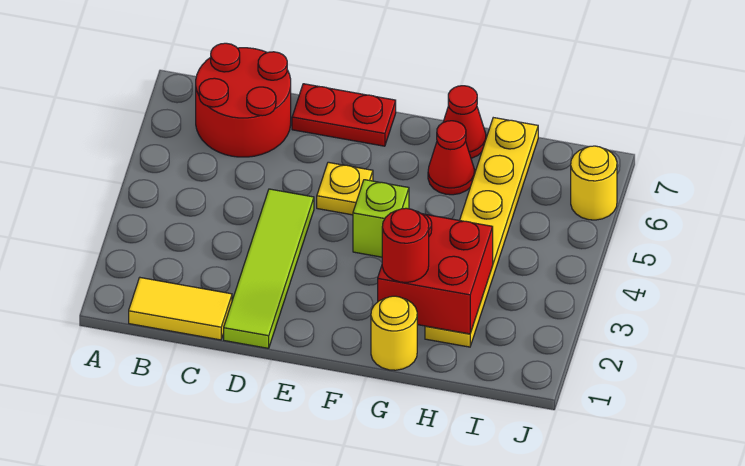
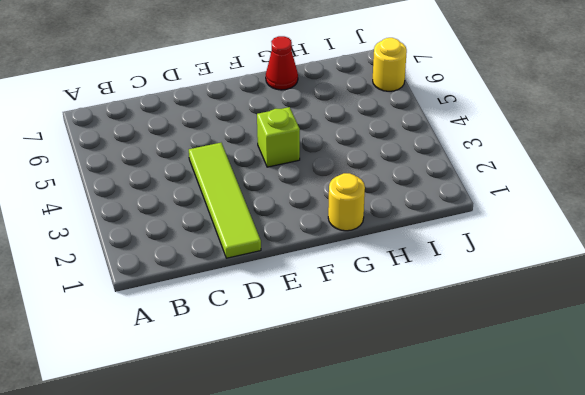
none -> yellow tile B1:C1 level 1
none -> red round brick B6:C7 level 1
none -> red plate D7:E7 level 1

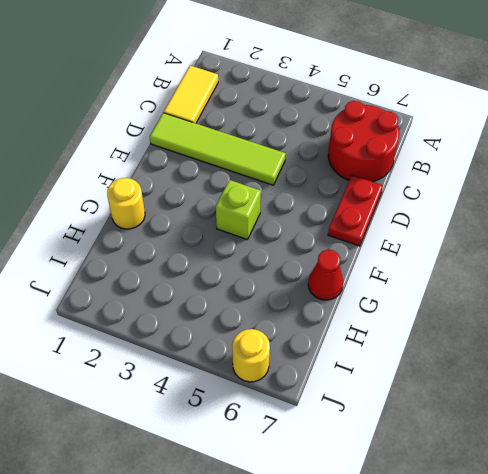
none -> yellow plate E5 level 1
none -> red cone G6 level 1
none -> yellow plate H2:H7 level 1

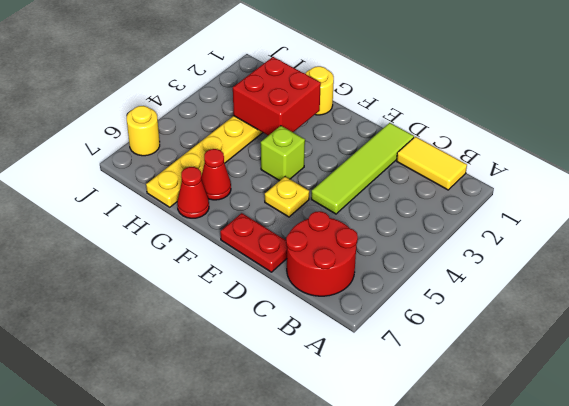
none -> red round brick G2 level 3

